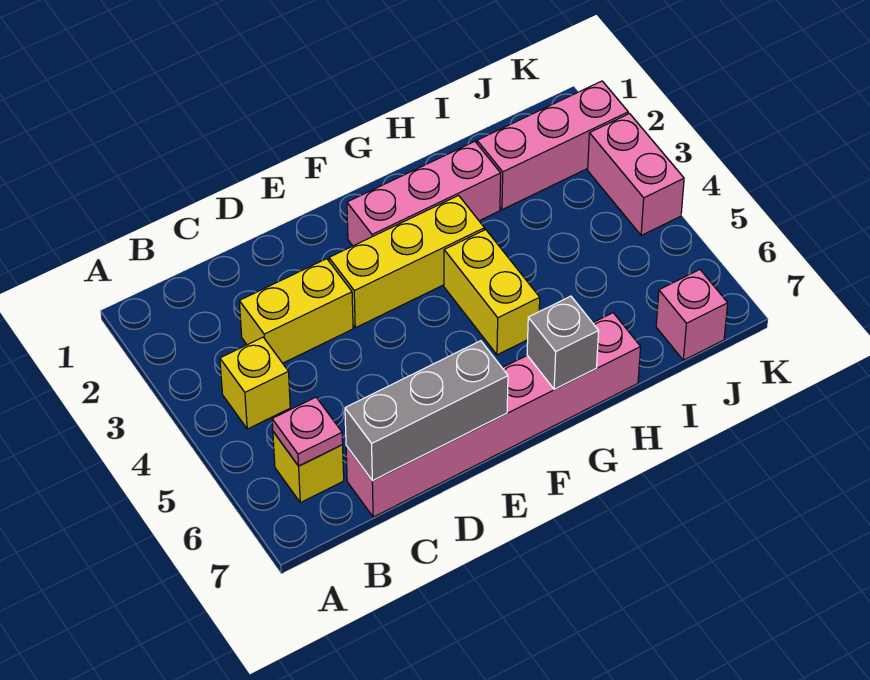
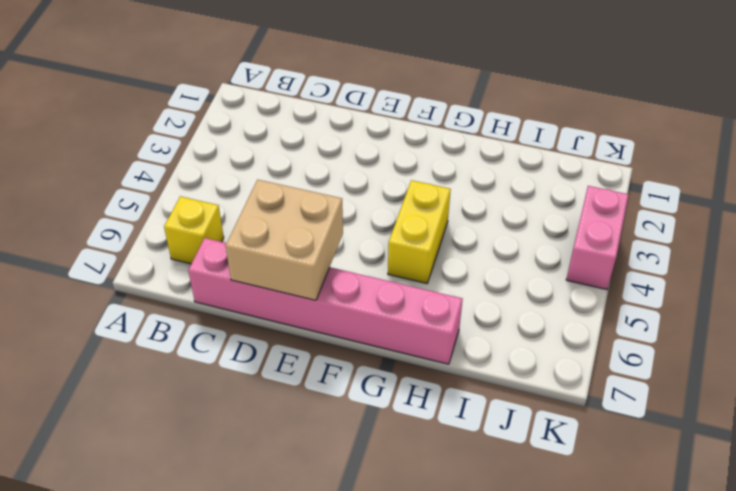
tan brick D6:E7 level 2 -> grey brick C7:E7 level 2
none -> yellow brick B4 level 1
none -> yellow brick C3:D3 level 1
none -> yellow brick E3:G3 level 1

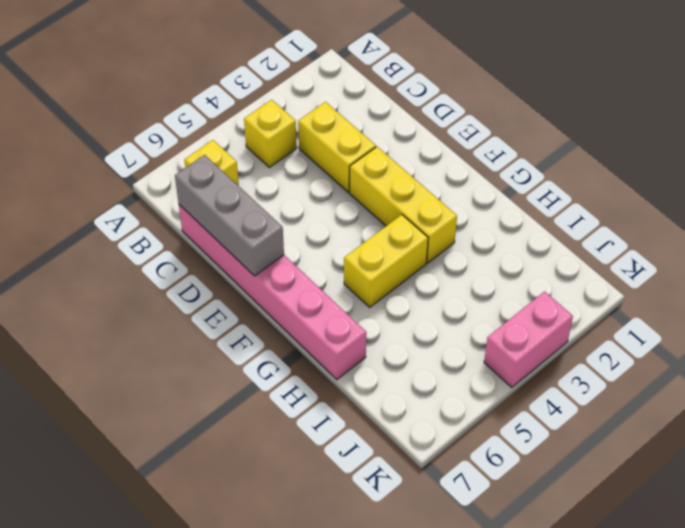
none -> pink brick F2:H2 level 1
none -> pink brick I2:K2 level 1
none -> pink brick J7 level 1

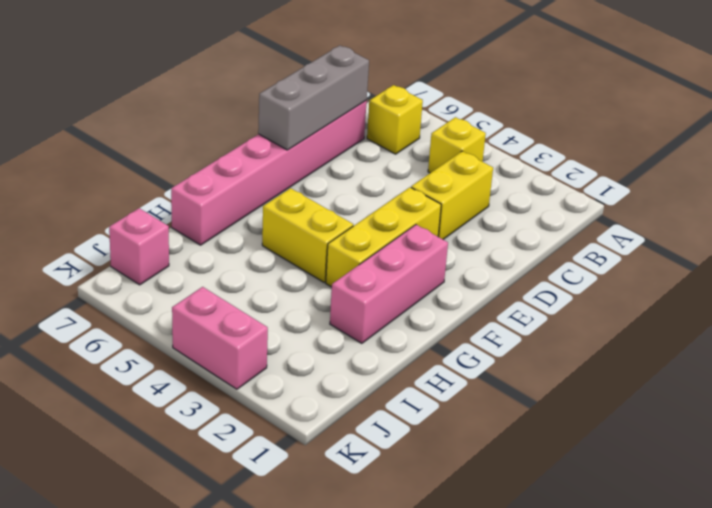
none -> pink brick I2:K2 level 1
none -> pink plate B6 level 2
none -> grey brick G7 level 2

